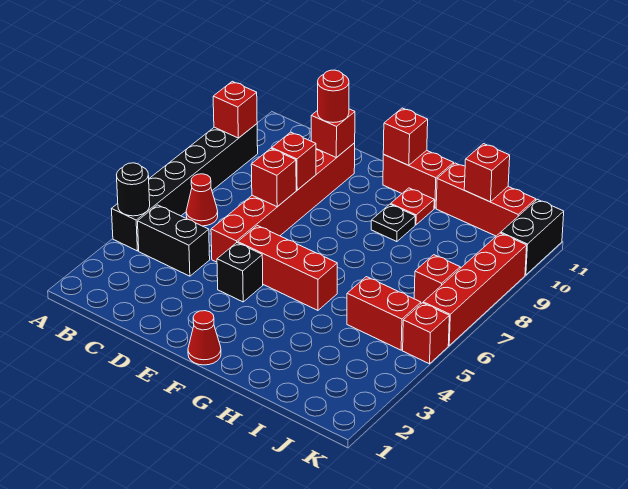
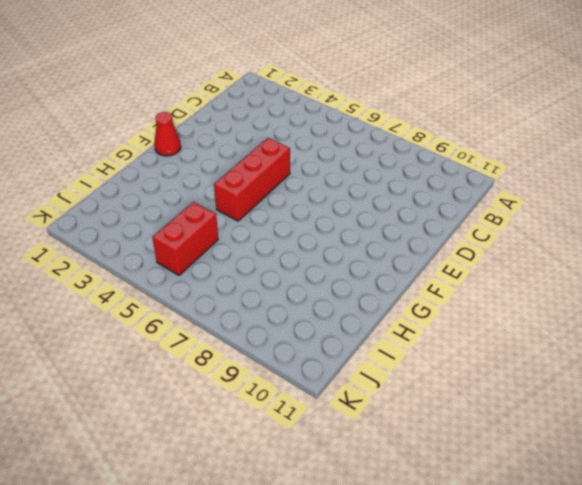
none -> black brick A4:A9 level 1
none -> black brick B4:C4 level 1
none -> red cone B6 level 1

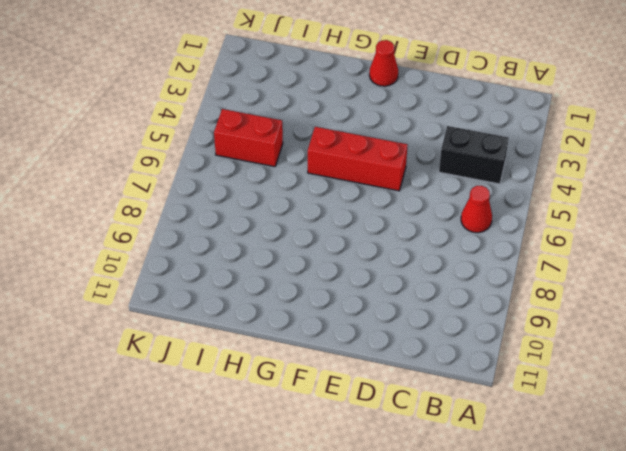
none -> black brick A4:A9 level 1
none -> red brick D5:D10 level 1
none -> black brick E4 level 1

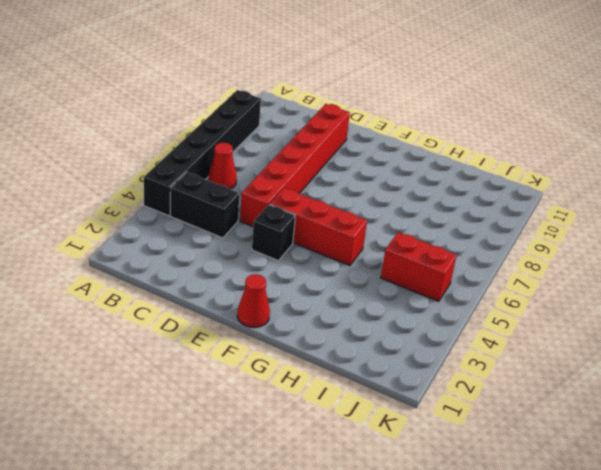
none -> red brick F11:G11 level 1
none -> black plate G9 level 1
none -> red plate G10 level 1

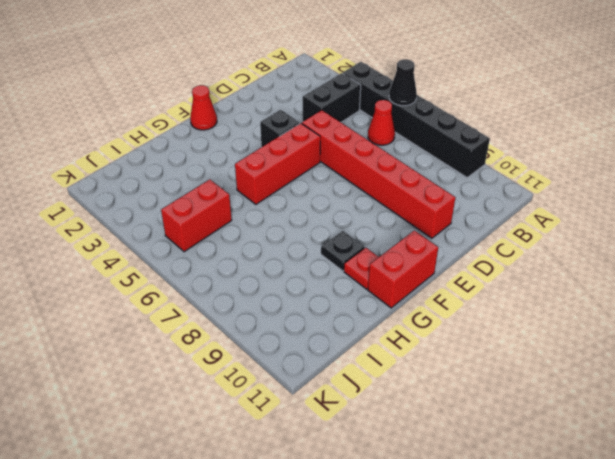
black cone A6 level 2 -> none
none -> red brick H11:J11 level 1
none -> red brick J7 level 1
none -> red brick K5 level 1

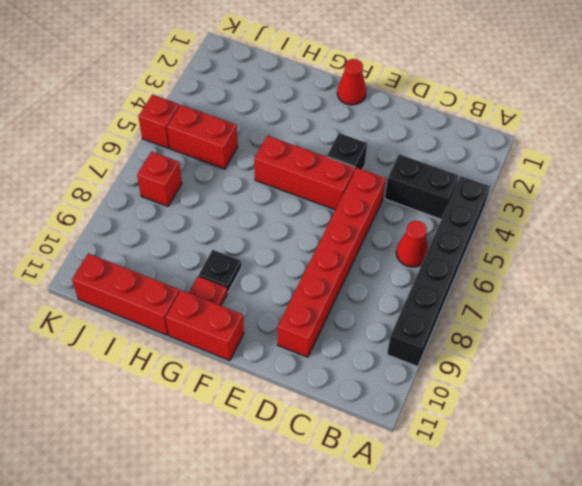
none -> red brick K6:K9 level 1
none -> black brick K10:K11 level 1
none -> black round brick A4 level 2

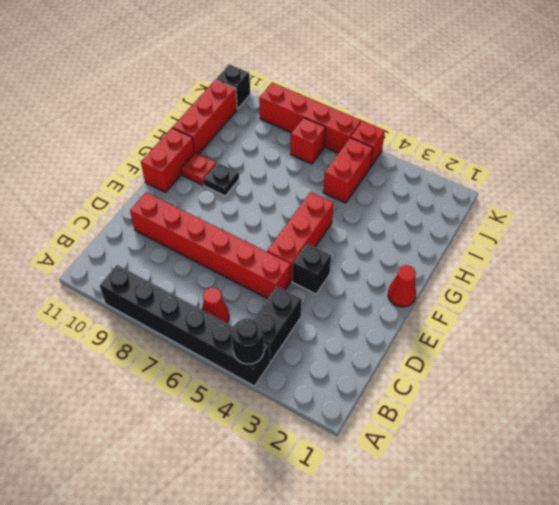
black brick K11 level 1 -> black brick K10:K11 level 1
none -> red brick A9 level 2
none -> red brick D7 level 2
none -> red brick D8 level 2

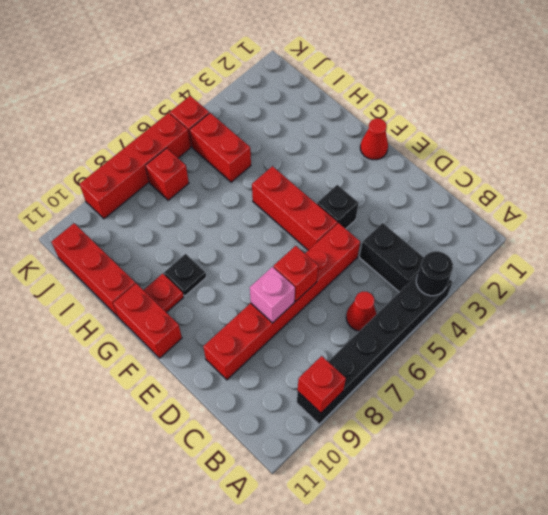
pink brick D8 level 2 -> red brick D8 level 2
none -> black brick K10:K11 level 1
none -> red brick D10 level 2
none -> red brick F11 level 2

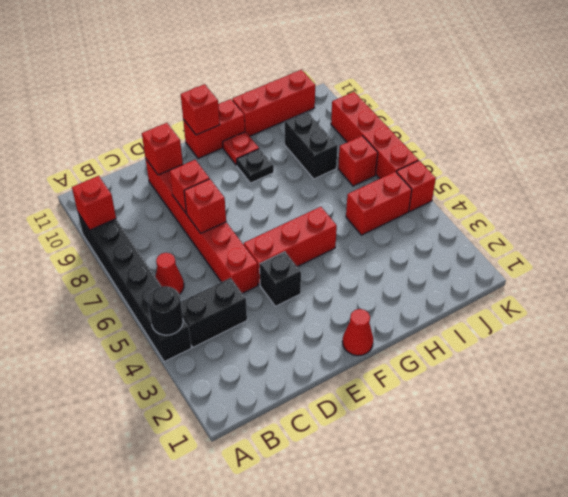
black brick I8:I9 level 1 -> black brick K10:K11 level 1
none -> red brick I11 level 2
none -> red round brick D10 level 3

